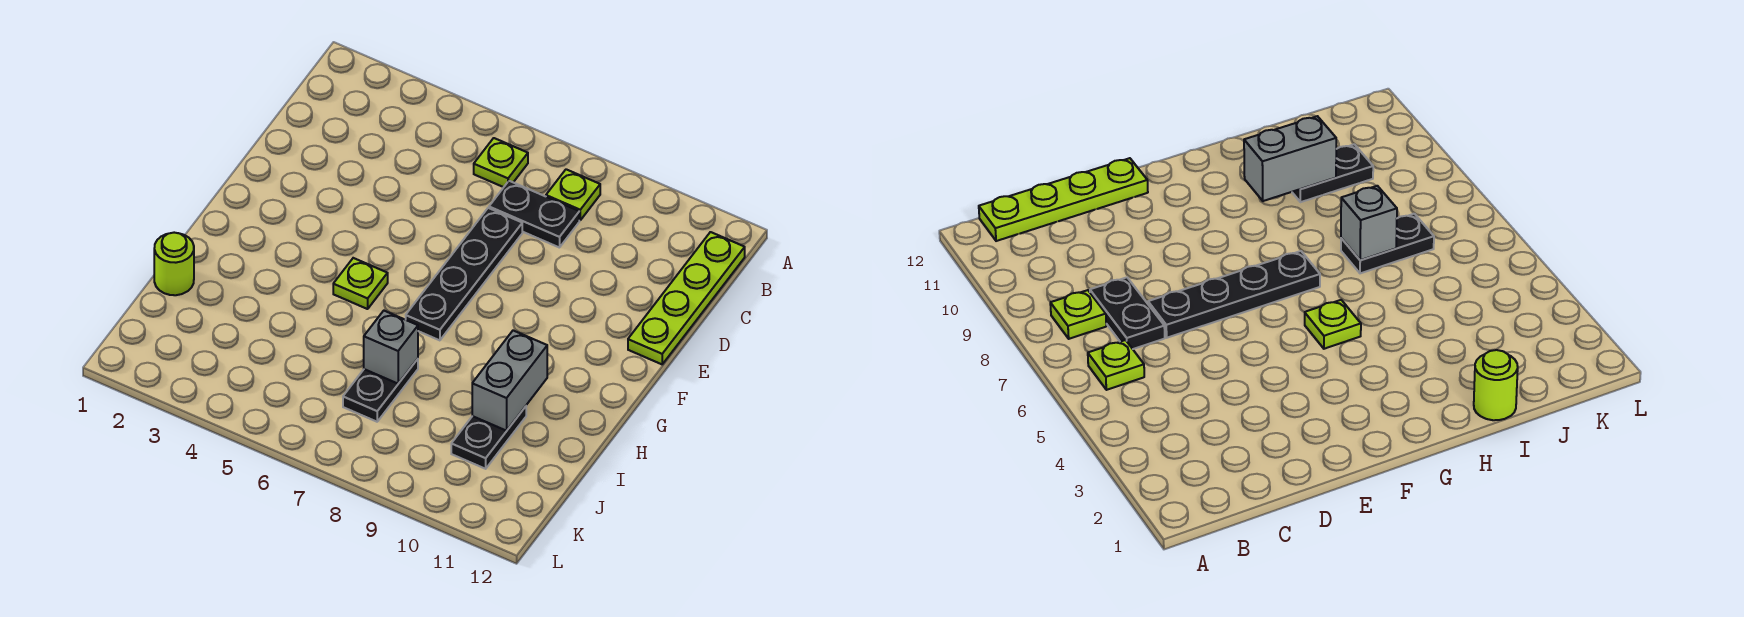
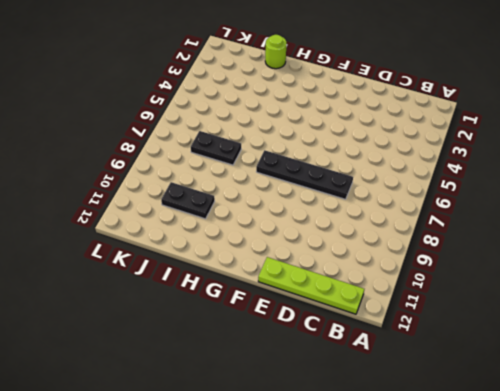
none -> lime plate B6 level 1
none -> lime plate B8 level 1

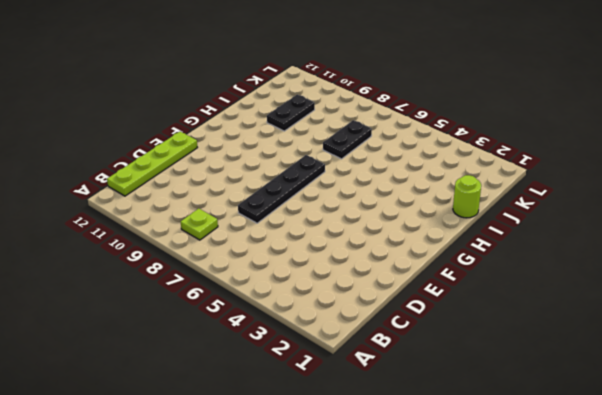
none -> lime plate B6 level 1
none -> black plate C7:C8 level 1

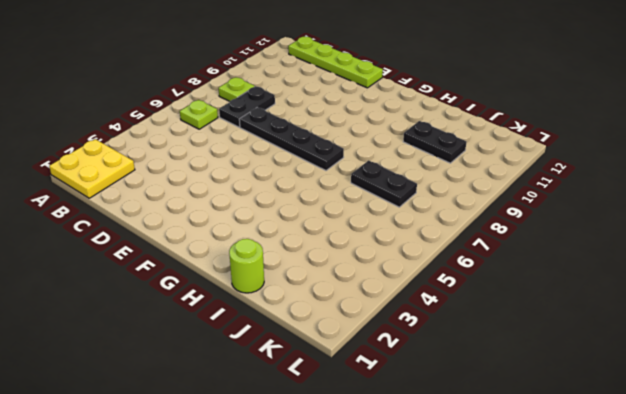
yellow plate A1:B2 level 1 -> none
none -> lime plate G5 level 1
none -> grey brick H10:I10 level 2

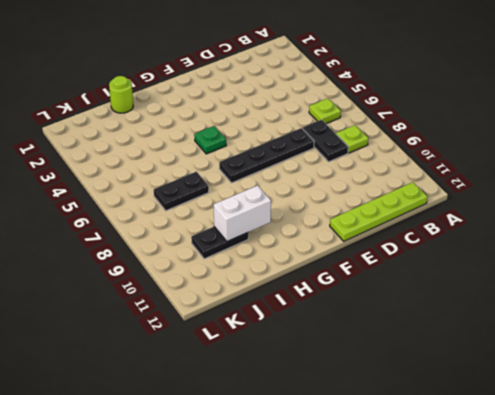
green plate G5 level 1 -> lime plate G5 level 1
white brick H10:I10 level 2 -> grey brick H10:I10 level 2
none -> grey brick I7 level 2

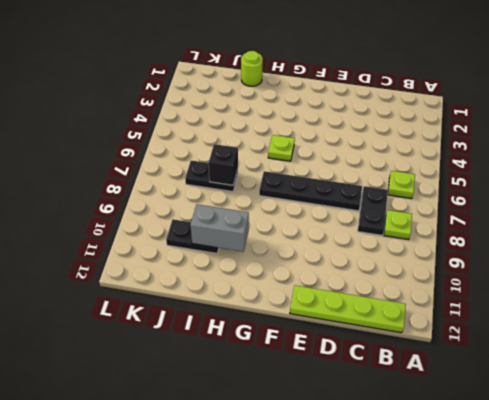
black brick I7 level 2 -> grey brick I7 level 2

